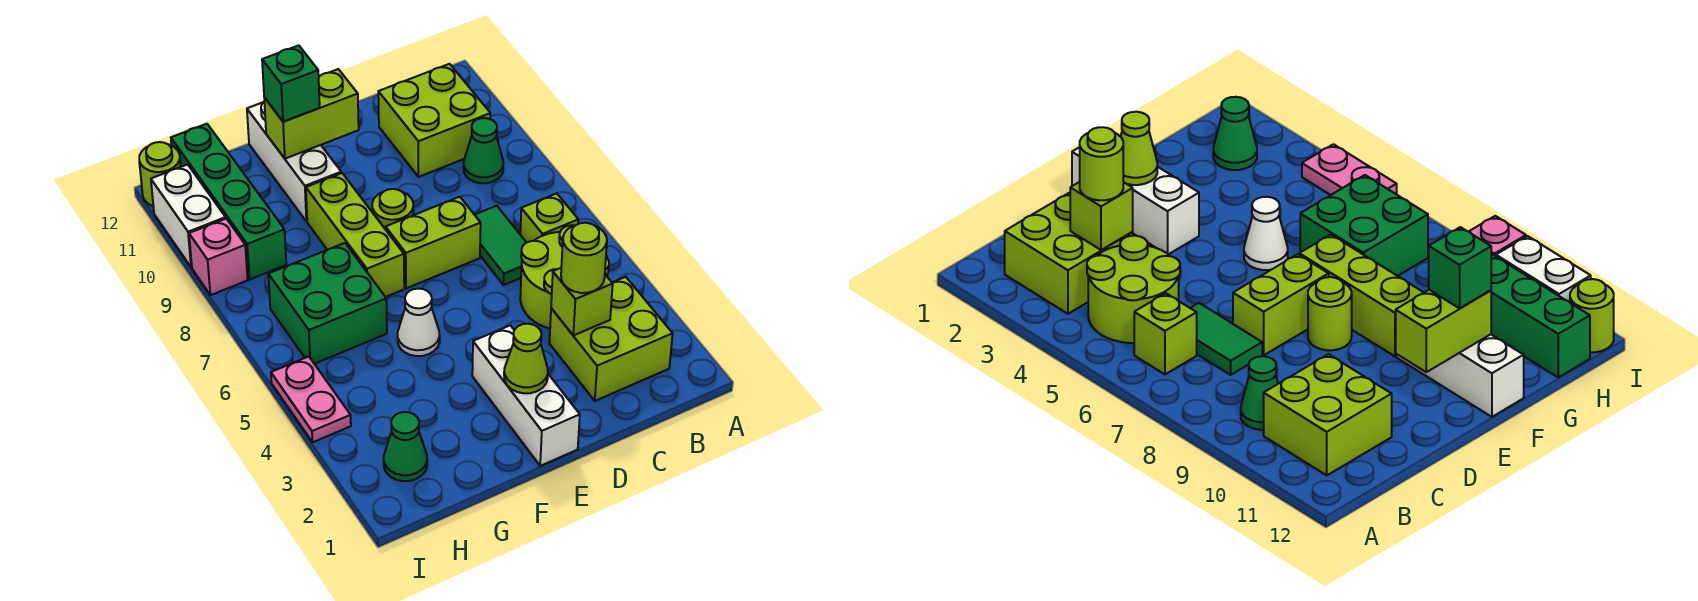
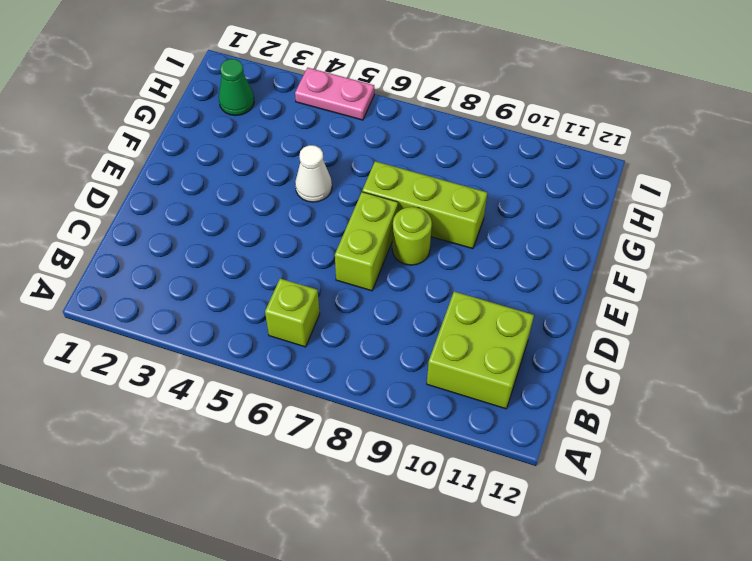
none -> lime brick B2:C3 level 1
none -> lime round brick B4:C5 level 1
none -> green cone B9 level 1

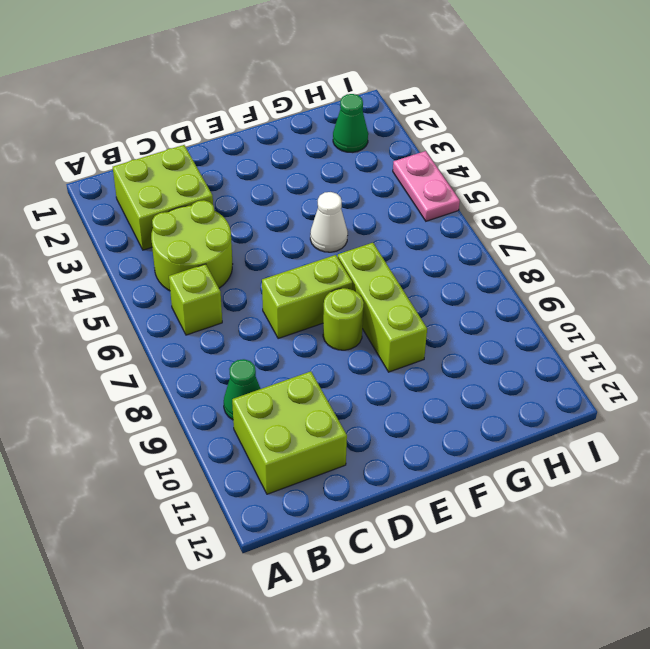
none -> green tile C6:C7 level 1
none -> white brick E1:E3 level 1
none -> white brick F10:F12 level 1

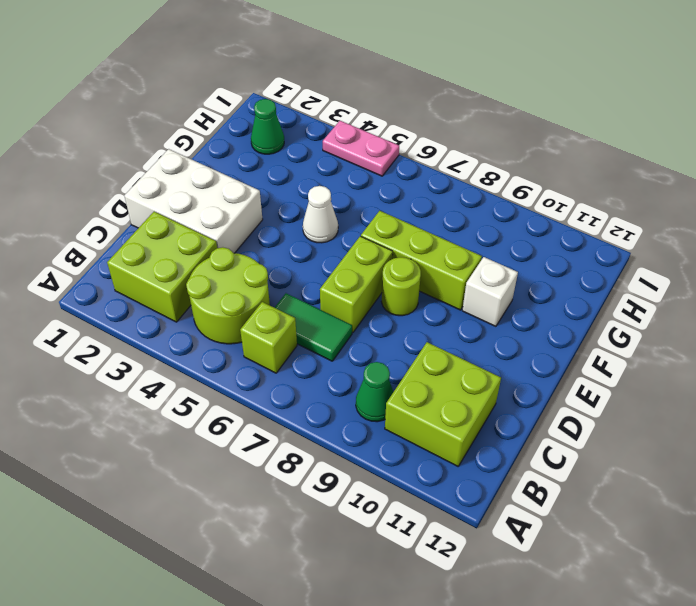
white brick D1:E3 level 1 -> white brick E1:E3 level 1
white brick F10 level 1 -> white brick F10:F12 level 1
none -> green brick G6:H7 level 1
none -> green brick H9:H12 level 1
none -> pink brick I9 level 1

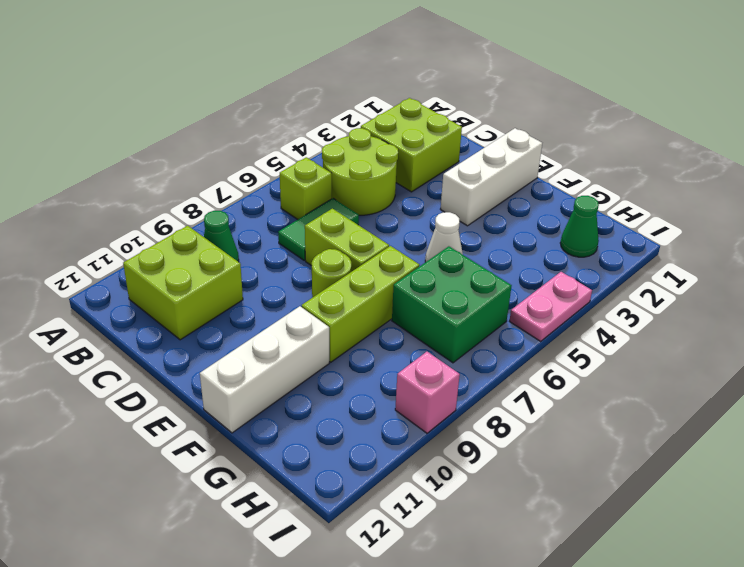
none -> green brick H9:H12 level 1
none -> white brick I10:I11 level 1
none -> lime round brick I12 level 1

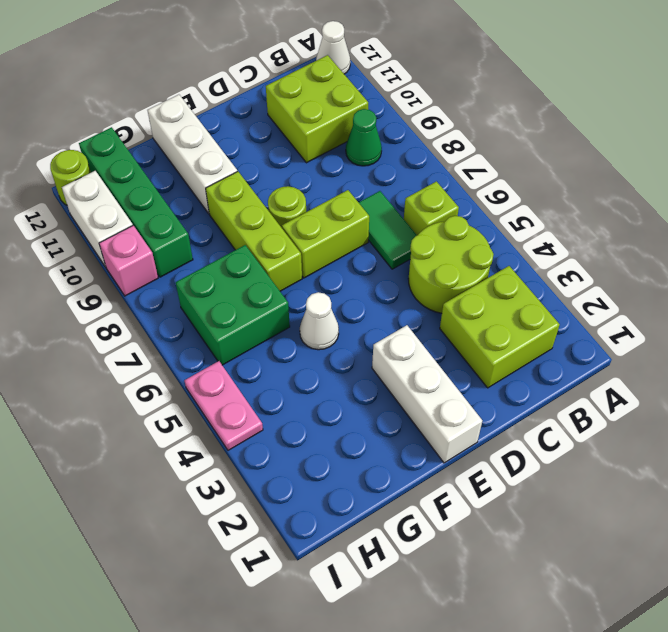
white cone A12 level 1 -> none
none -> green cone H2 level 1
none -> lime brick C3 level 2
none -> lime cone E2 level 2

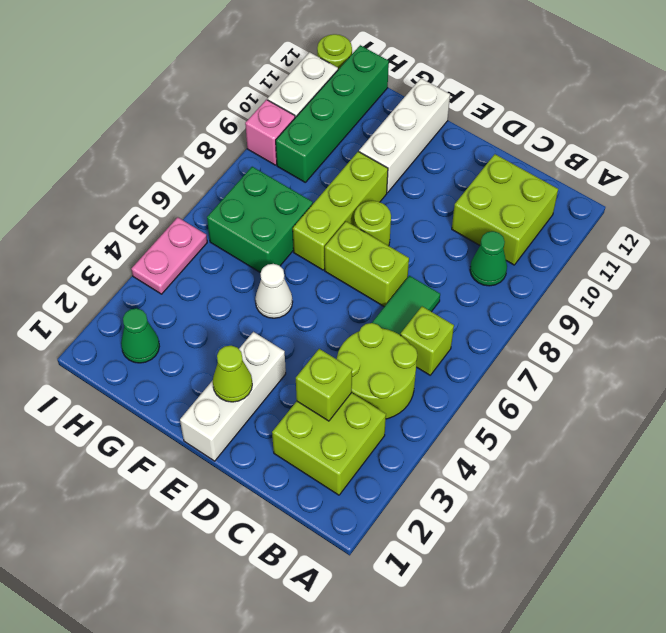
none -> lime brick E11:F11 level 2
none -> lime round brick C3 level 3
none -> green brick F11 level 3

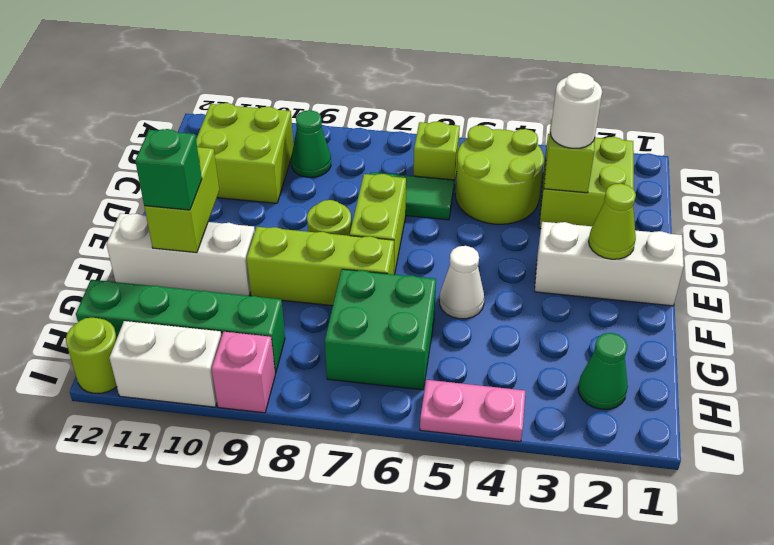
white round brick C3 level 3 -> lime round brick C3 level 3

